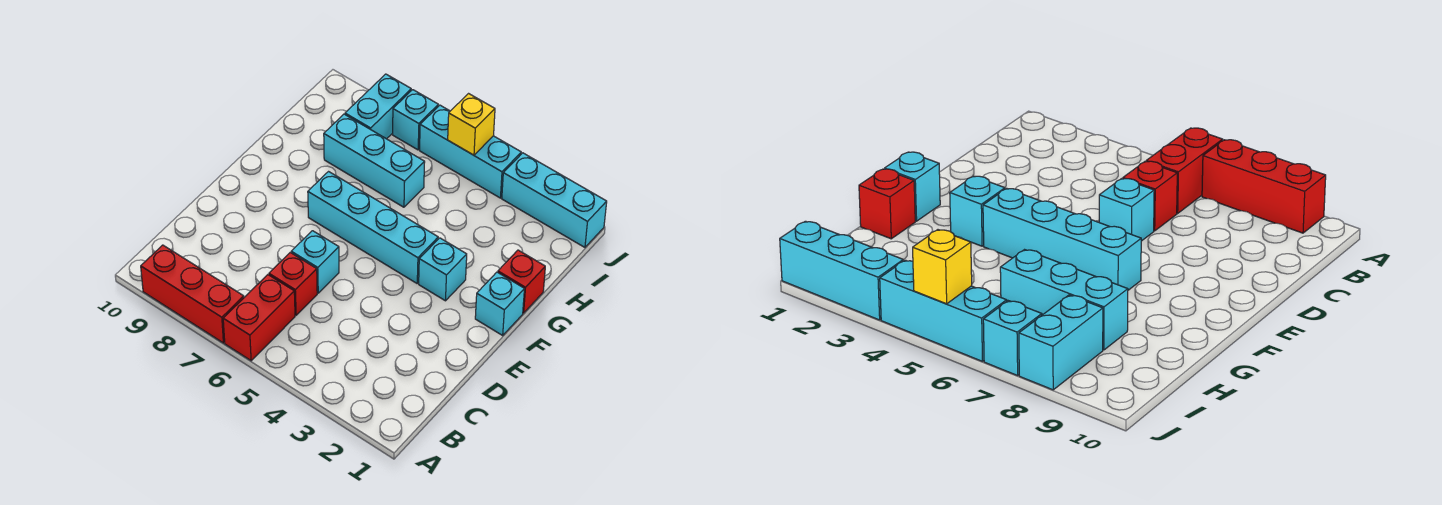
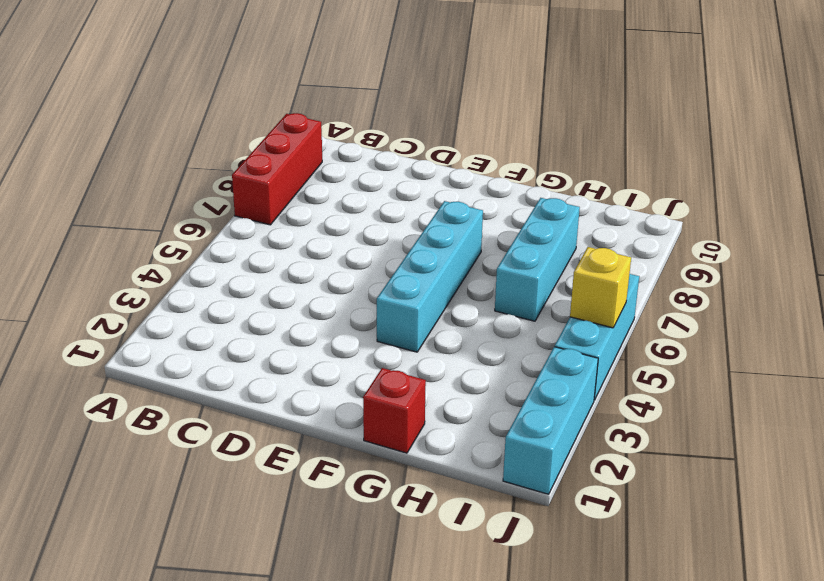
none -> red brick A6:B6 level 1
none -> red brick C6 level 1
none -> cyan brick D6 level 1

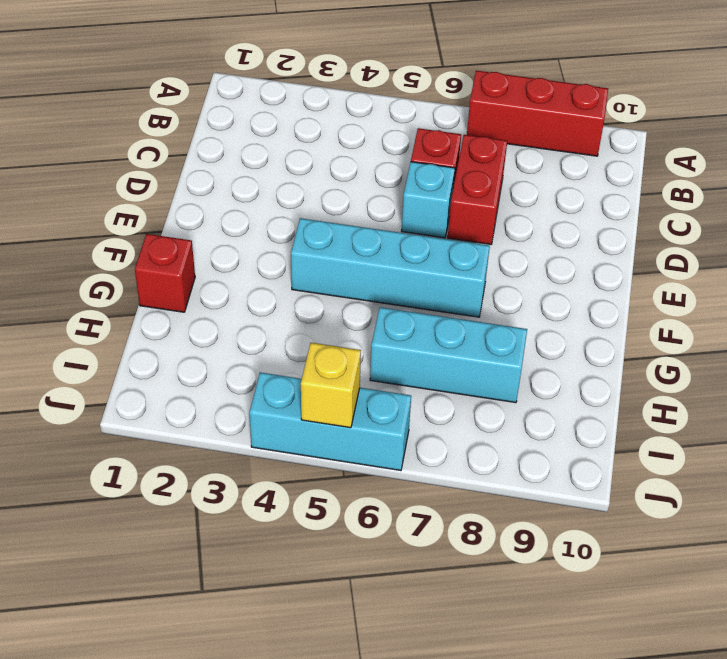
red brick C7:D7 level 1 -> red brick A6:B6 level 1
none -> cyan brick F1 level 1
none -> cyan brick F3 level 1
none -> cyan brick I8:J8 level 1

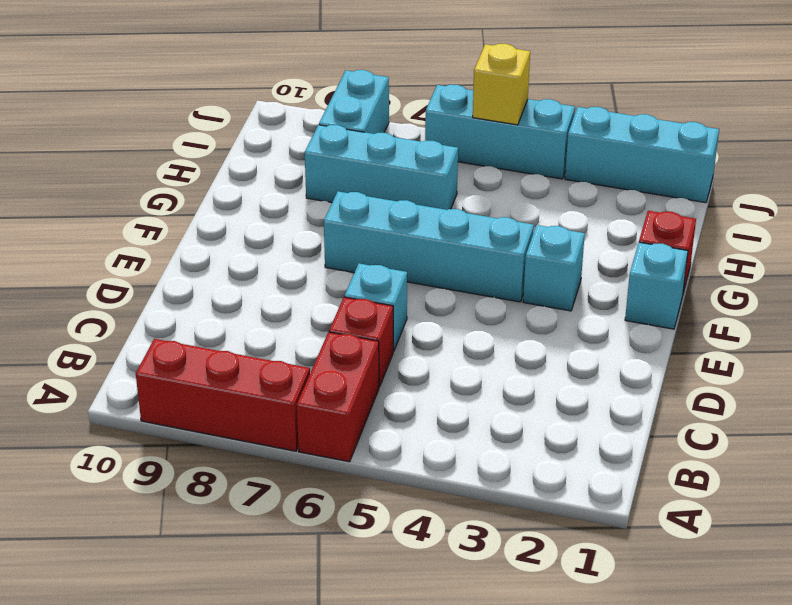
none -> cyan brick J7 level 1

